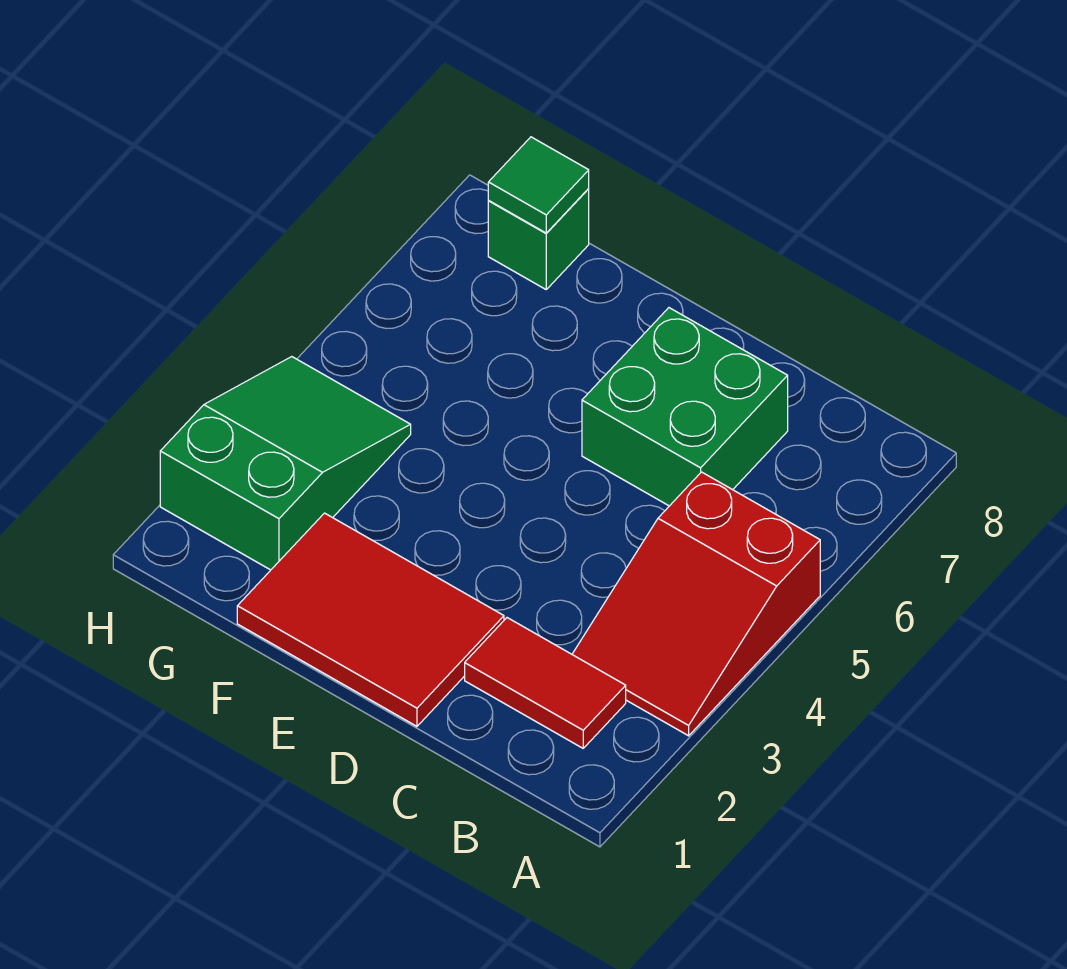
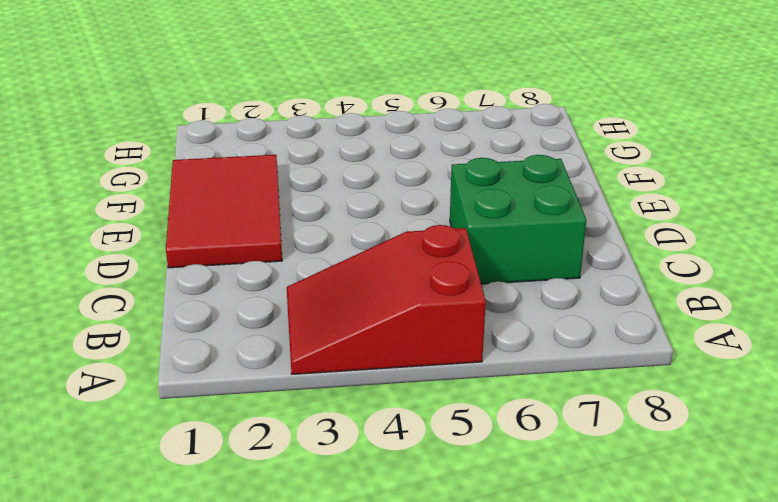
none -> red tile B2:C2 level 1
none -> green slope G2:H4 level 1 top 2

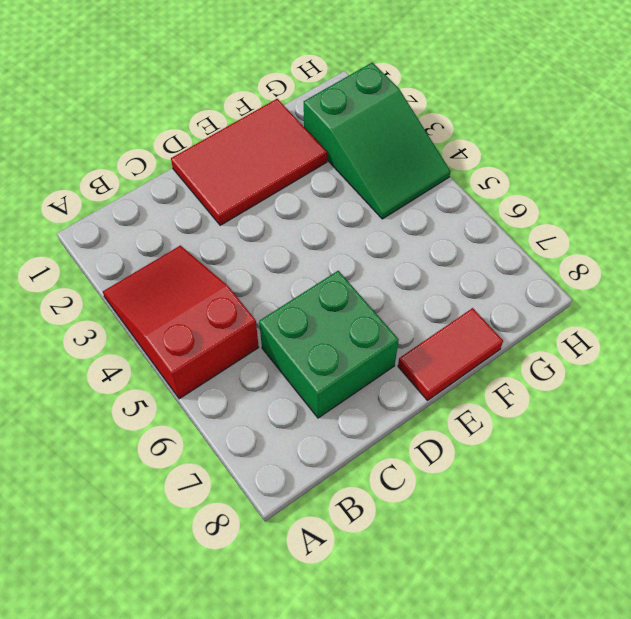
red tile E8:F8 level 1 -> red tile B2:C2 level 1
none -> green brick G8 level 1
none -> green tile G8 level 2

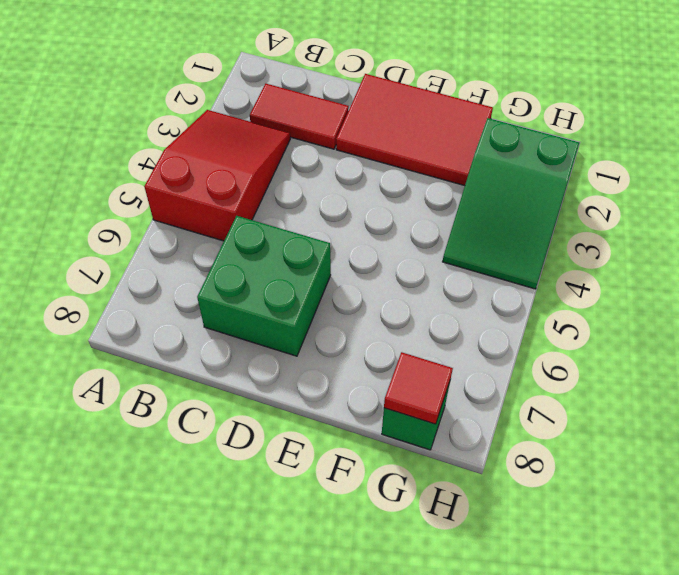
red tile G8 level 2 -> green tile G8 level 2

